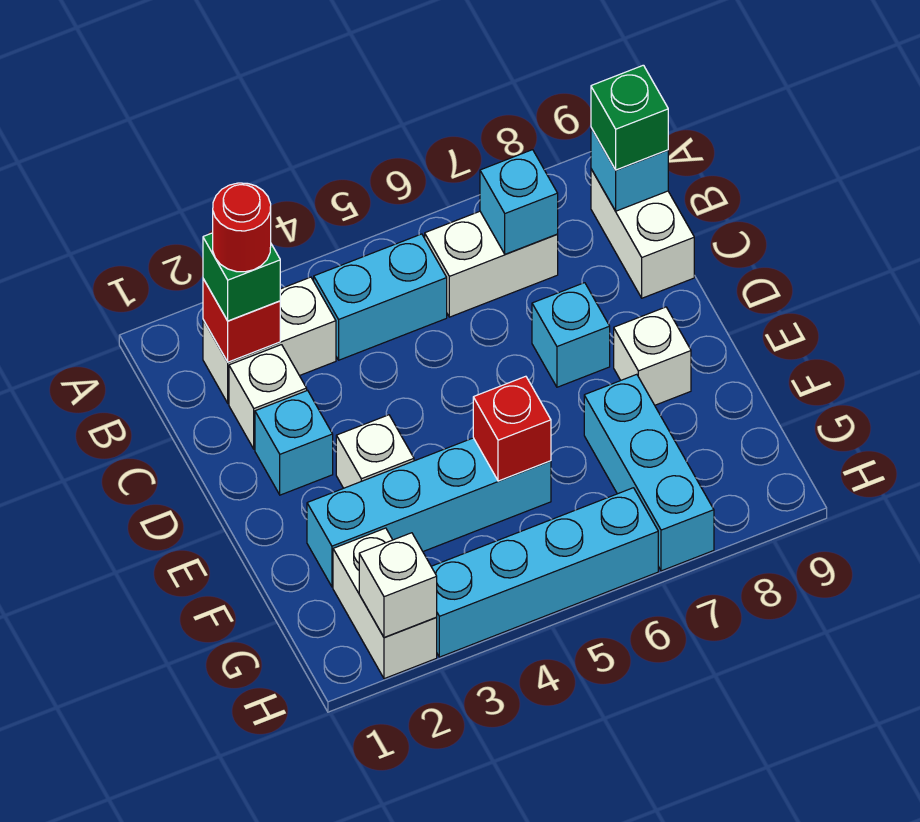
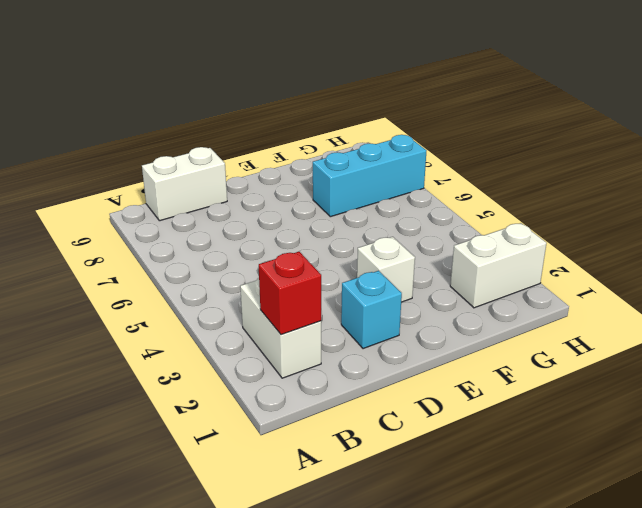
none -> cyan brick B4:B5 level 1
none -> white brick B6:B7 level 1
none -> white brick C2 level 1

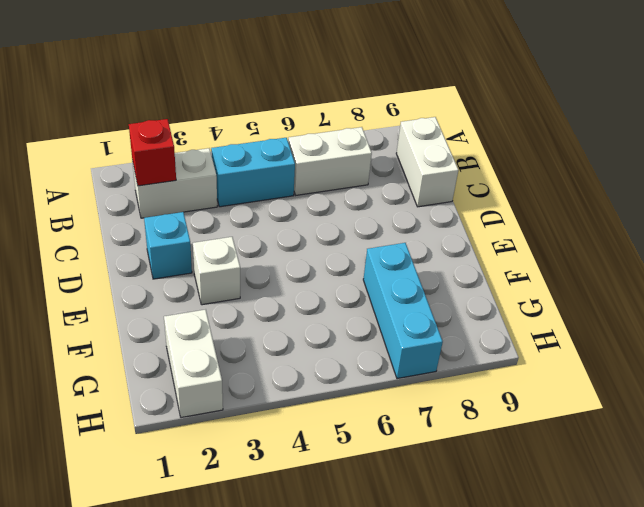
none -> white brick C2 level 1
none -> cyan brick D7 level 1
none -> white brick E8 level 1

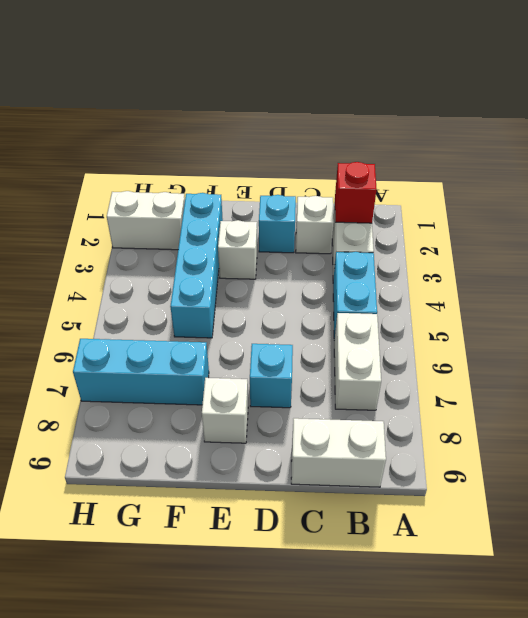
none -> cyan brick H3:H6 level 1
none -> cyan brick B7 level 2
none -> cyan brick B9 level 2

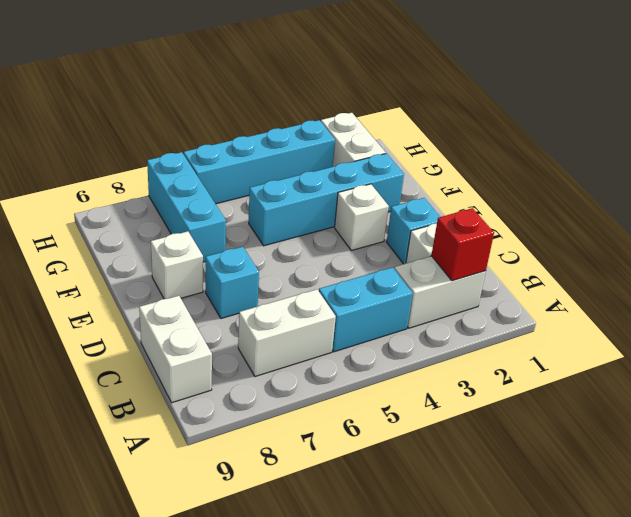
none -> cyan brick B7 level 2
none -> cyan brick B9 level 2
none -> red brick F5 level 2

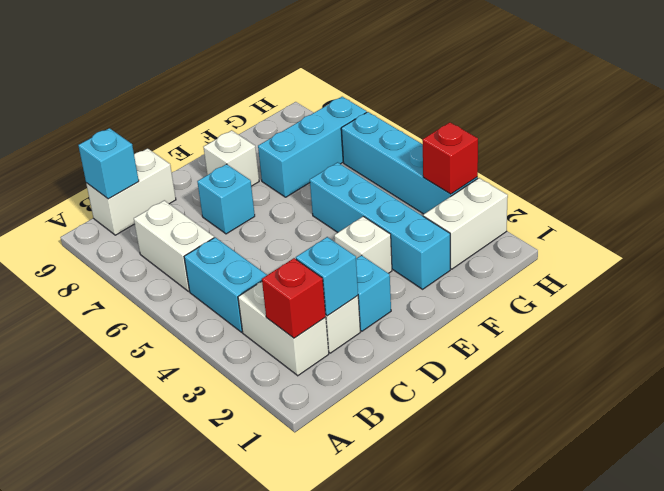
cyan brick C2 level 2 -> cyan brick B7 level 2
red brick H3 level 2 -> red brick F5 level 2
none -> white brick H2 level 2
none -> green brick B2 level 3
none -> green brick B9 level 3

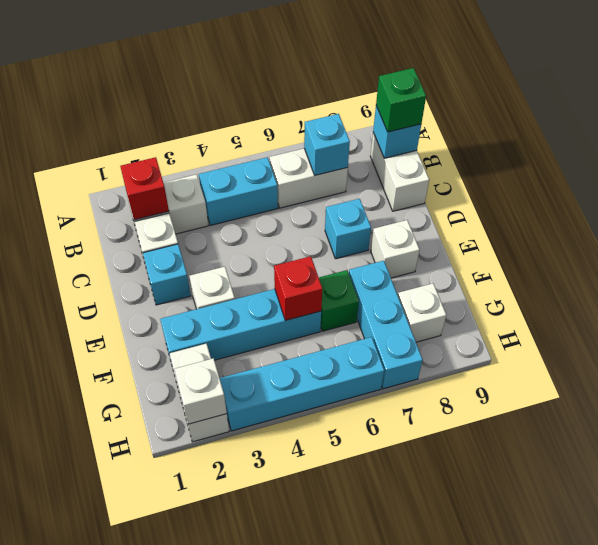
green brick F6 level 1 -> green brick B2 level 3
white brick G8 level 1 -> none
none -> red round brick B2 level 4

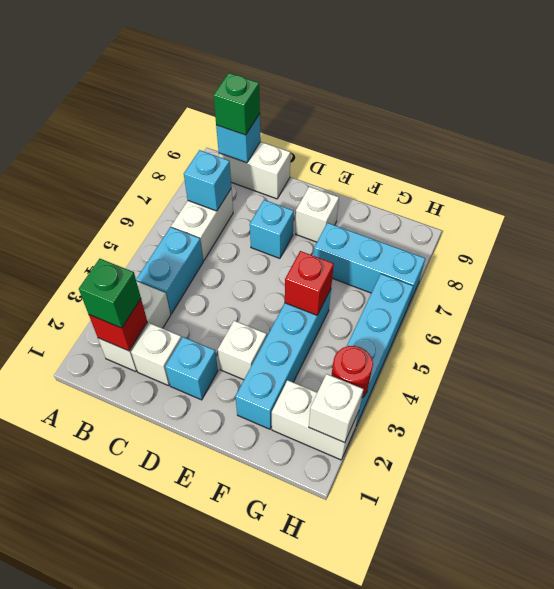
red round brick H3 level 2 -> red round brick B2 level 4

